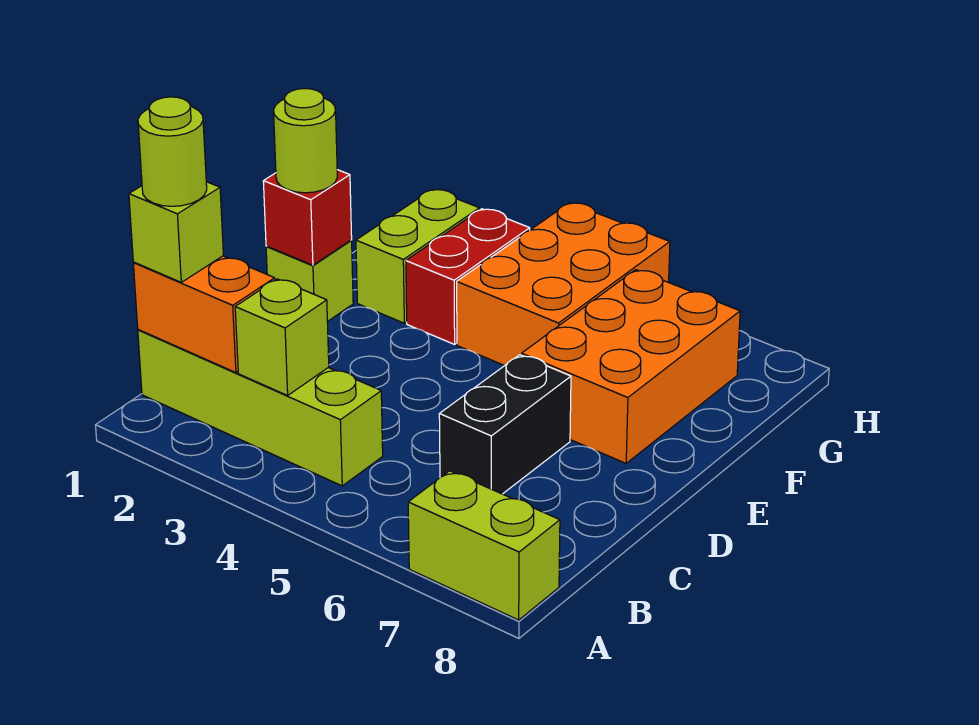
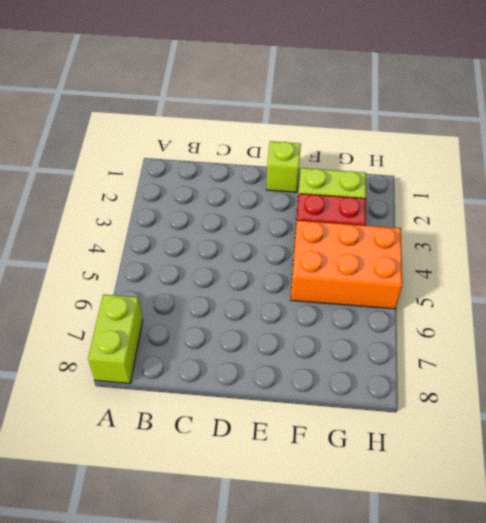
none -> lime brick B1:B4 level 1
none -> black brick C6:D6 level 1
none -> orange brick E6:G7 level 1

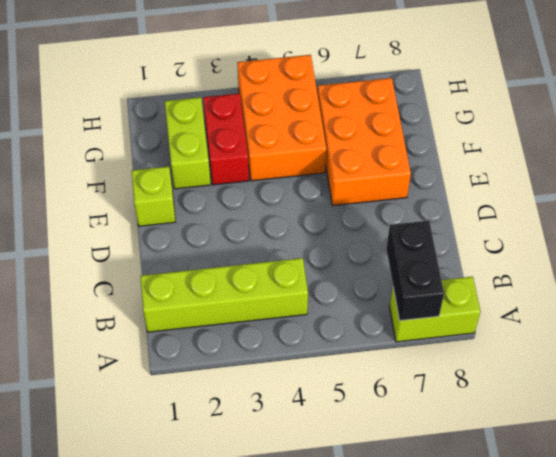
black brick A7:B7 level 2 -> black brick C6:D6 level 1
none -> orange brick B1:B2 level 2
none -> lime brick B3 level 2
none -> red brick E1 level 2

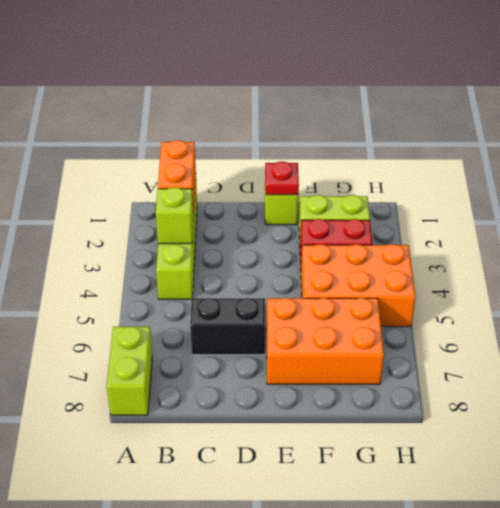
red plate E1 level 2 -> red brick E1 level 2
none -> lime brick B1 level 3
none -> lime round brick E1 level 3
none -> lime round brick B1 level 4

